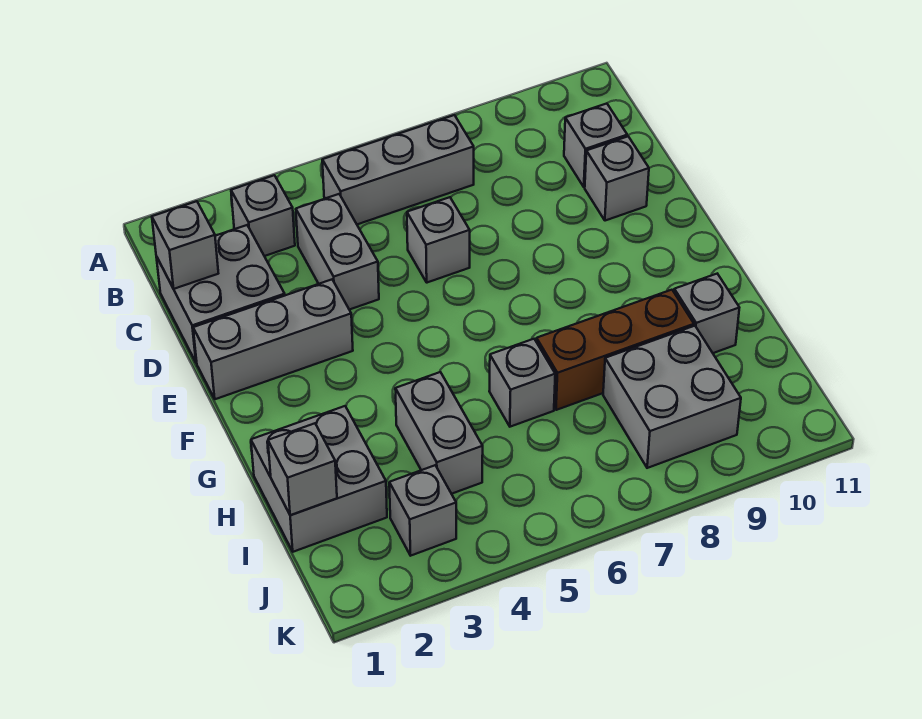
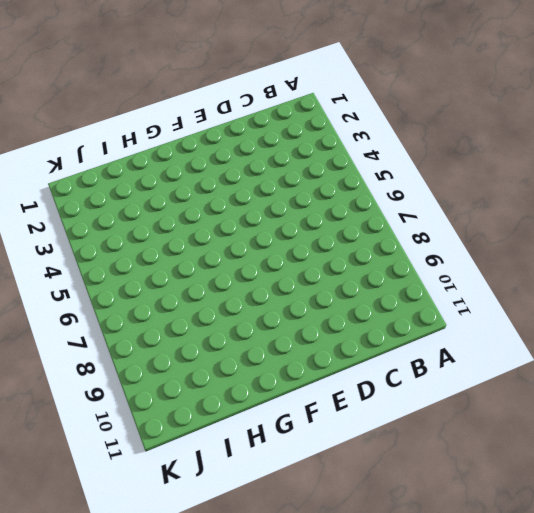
none -> grey brick B3 level 1
none -> grey brick B5:B7 level 1
none -> grey brick C1:D2 level 1

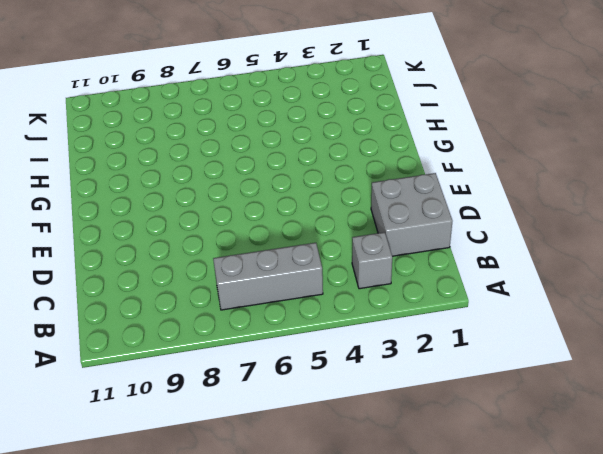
none -> grey brick C4:D4 level 1
none -> grey brick C10 level 1
none -> grey brick D6 level 1

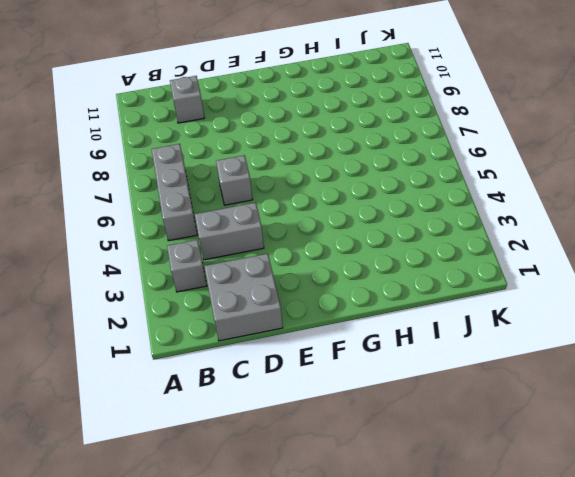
none -> grey brick D10 level 1
none -> grey brick E1:E3 level 1
none -> grey brick H1:I2 level 1

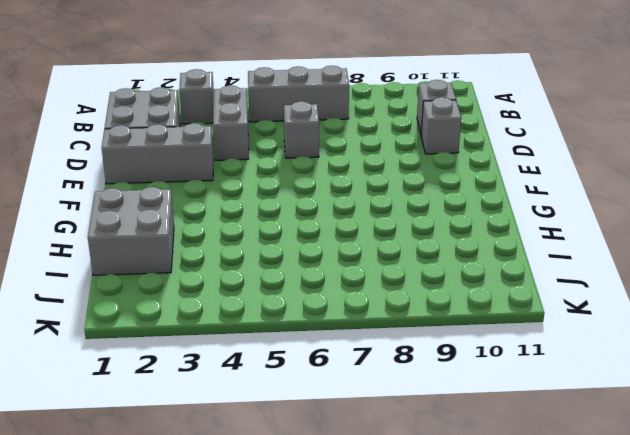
none -> grey brick H4:I4 level 1
none -> grey brick H6 level 1
none -> brown brick H7:H9 level 1

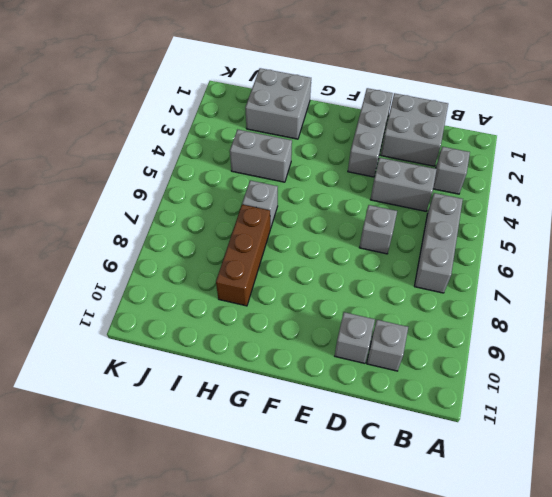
none -> grey brick H10 level 1
none -> grey brick I8:J9 level 1
none -> grey brick J3 level 1

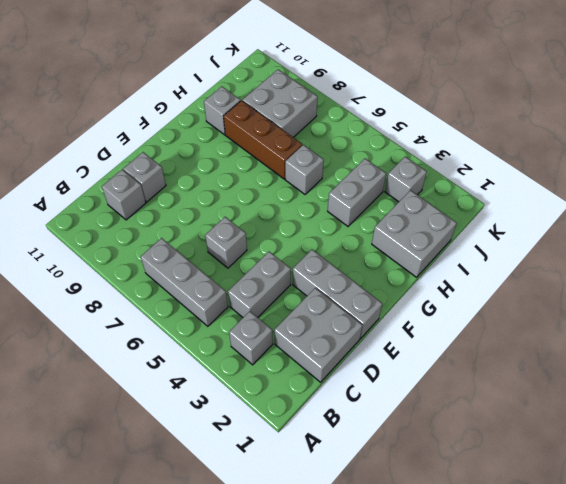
none -> grey brick C1 level 2
none -> grey brick I1 level 2

